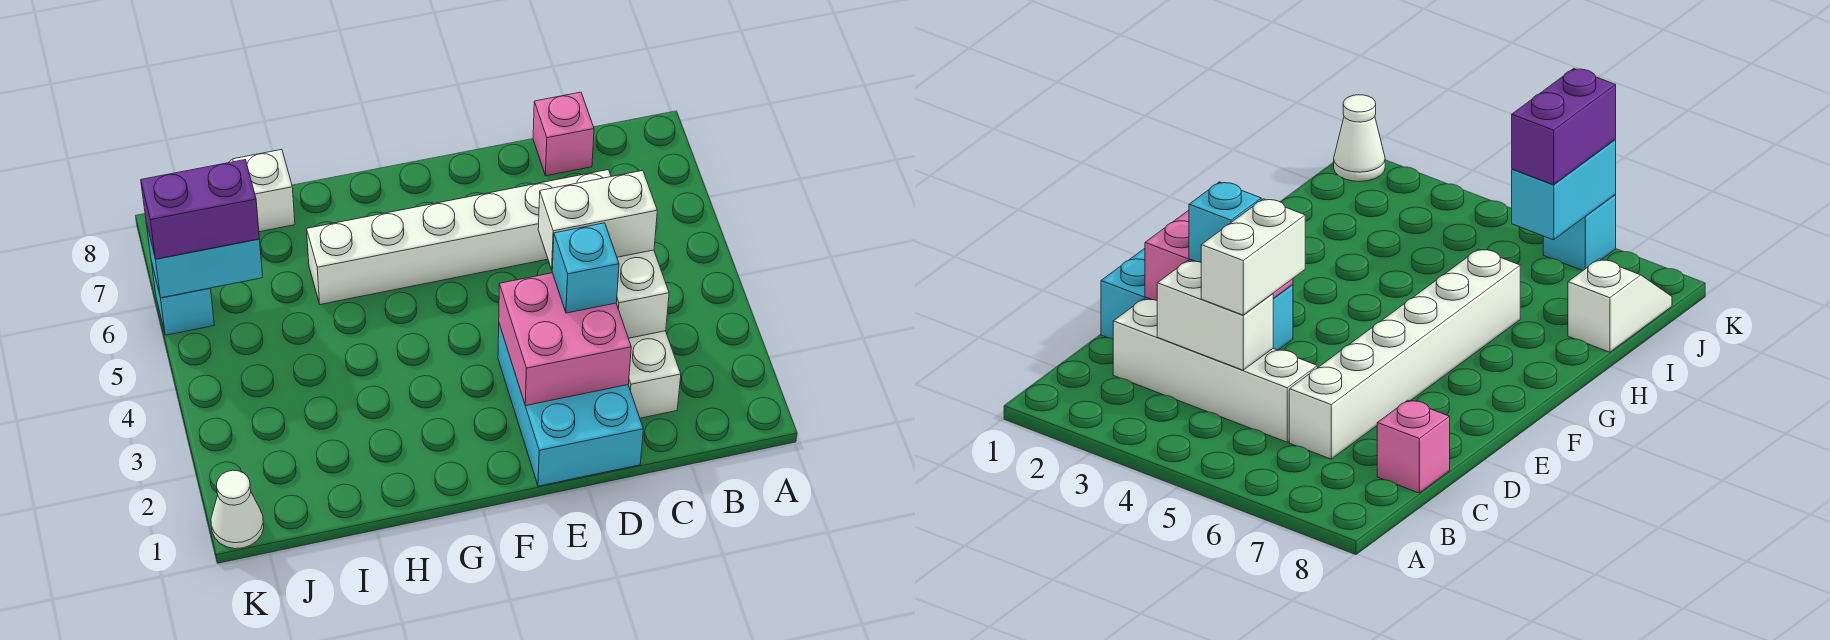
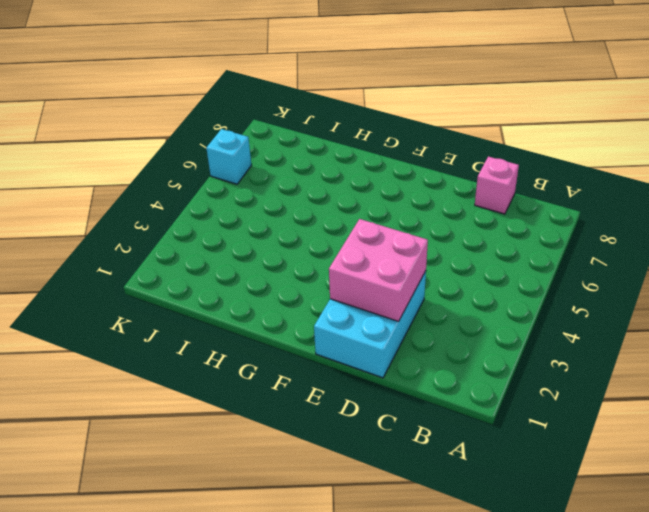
none -> white brick C2:C5 level 1
none -> white brick C6:H6 level 1
none -> white slope I8:J8 level 1 top I

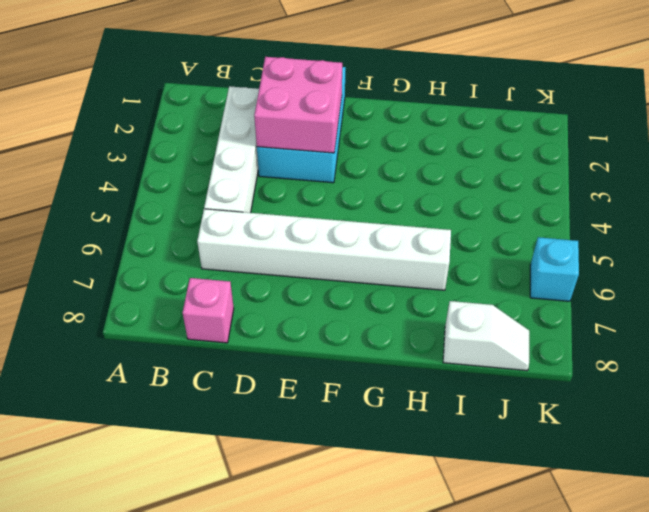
none -> white cone K1 level 1
none -> white brick C3:C4 level 2
none -> cyan brick J6:K6 level 2

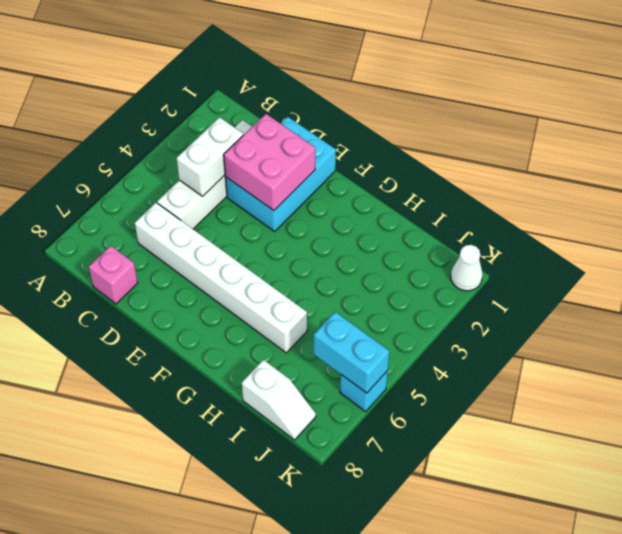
none -> white brick C4:D4 level 3
none -> cyan brick D3 level 3
none -> purple brick J6:K6 level 3

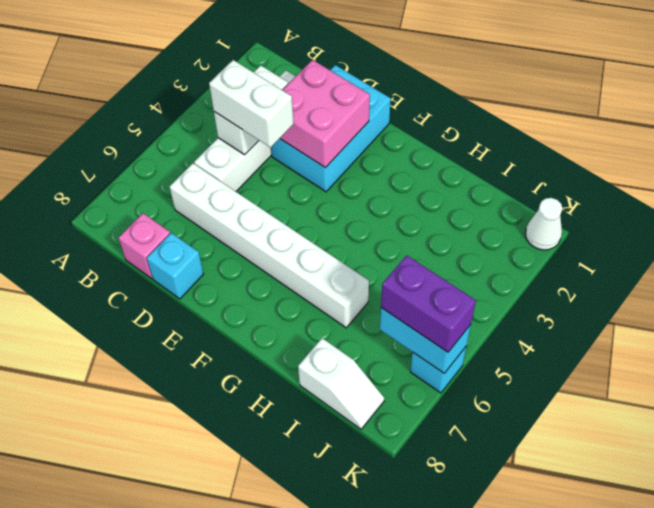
cyan brick D8 level 1 -> cyan brick D3 level 3

